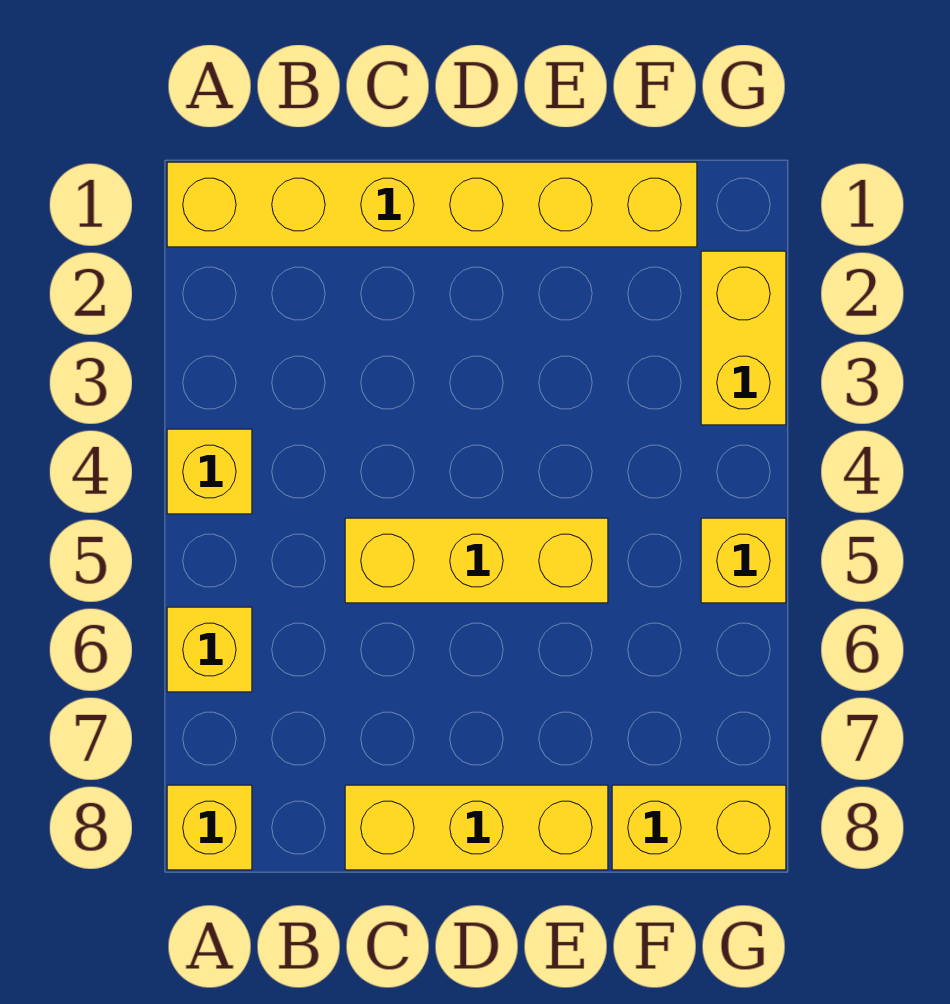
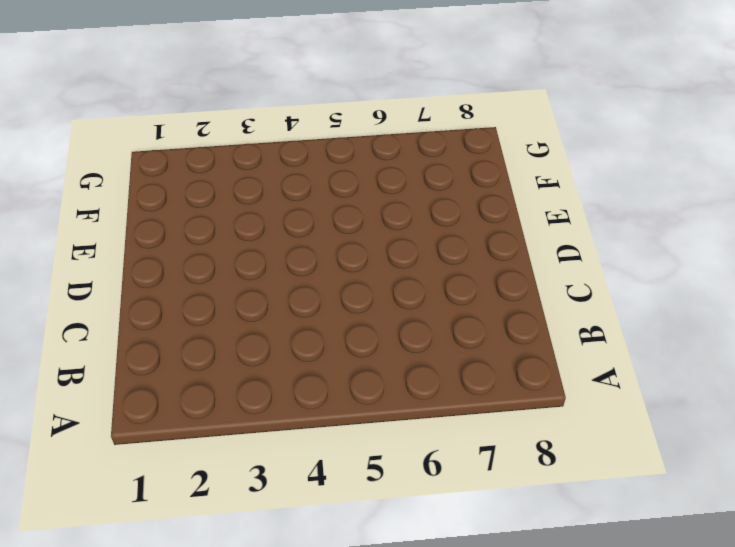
none -> yellow brick A1:F1 level 1
none -> yellow brick A4 level 1

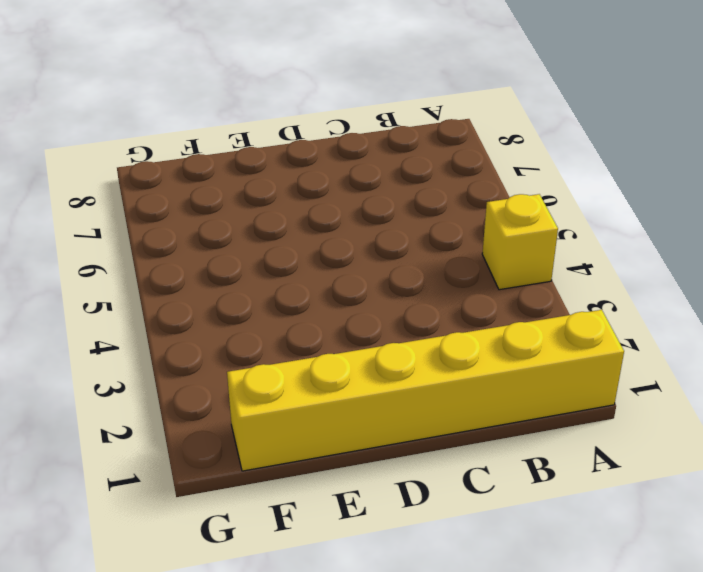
none -> yellow brick A6 level 1
none -> yellow brick A8 level 1

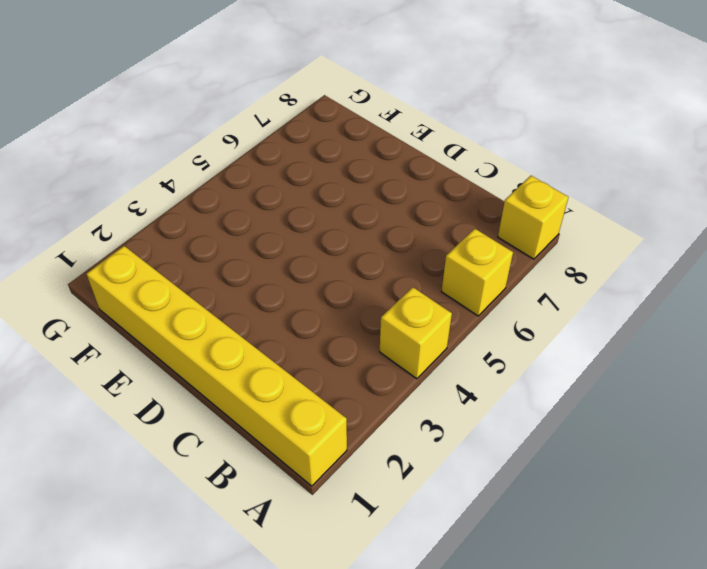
none -> yellow brick C5:E5 level 1
none -> yellow brick C8:E8 level 1

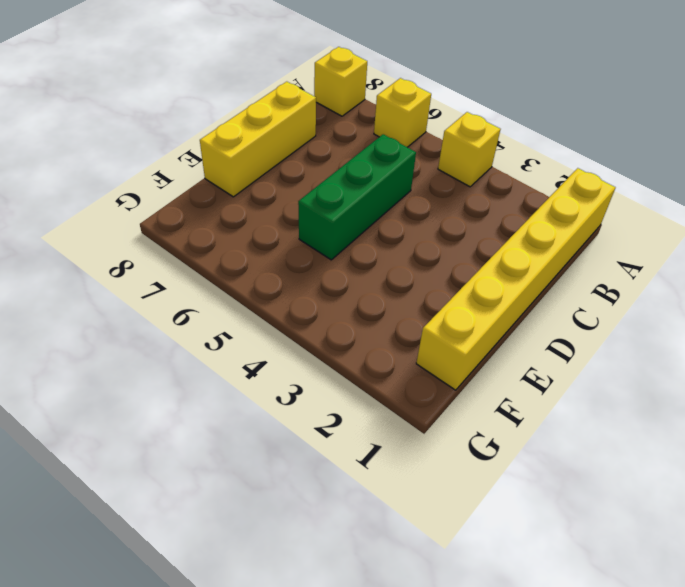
green brick C5:E5 level 1 -> yellow brick C5:E5 level 1
none -> yellow brick F8:G8 level 1
none -> yellow brick G2:G3 level 1

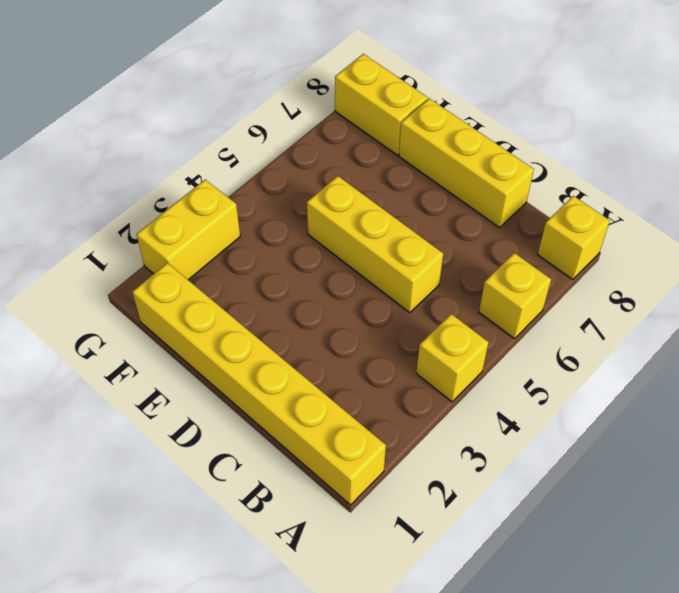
none -> yellow brick G5 level 1

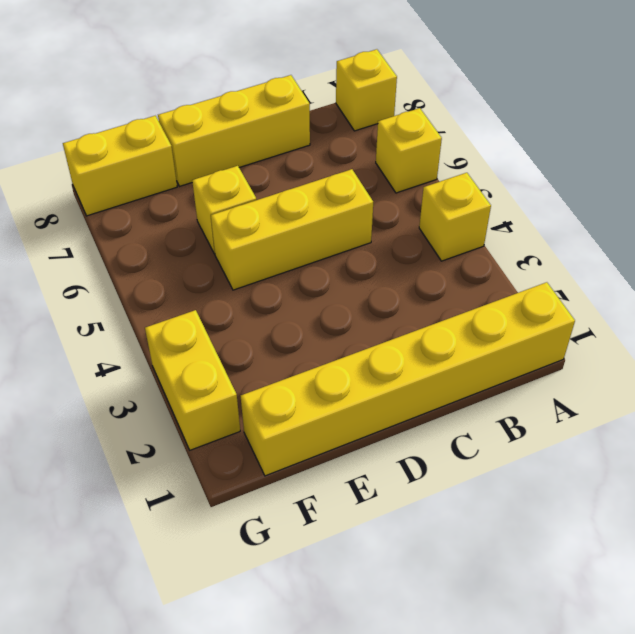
yellow brick E6 level 1 -> yellow brick G5 level 1

